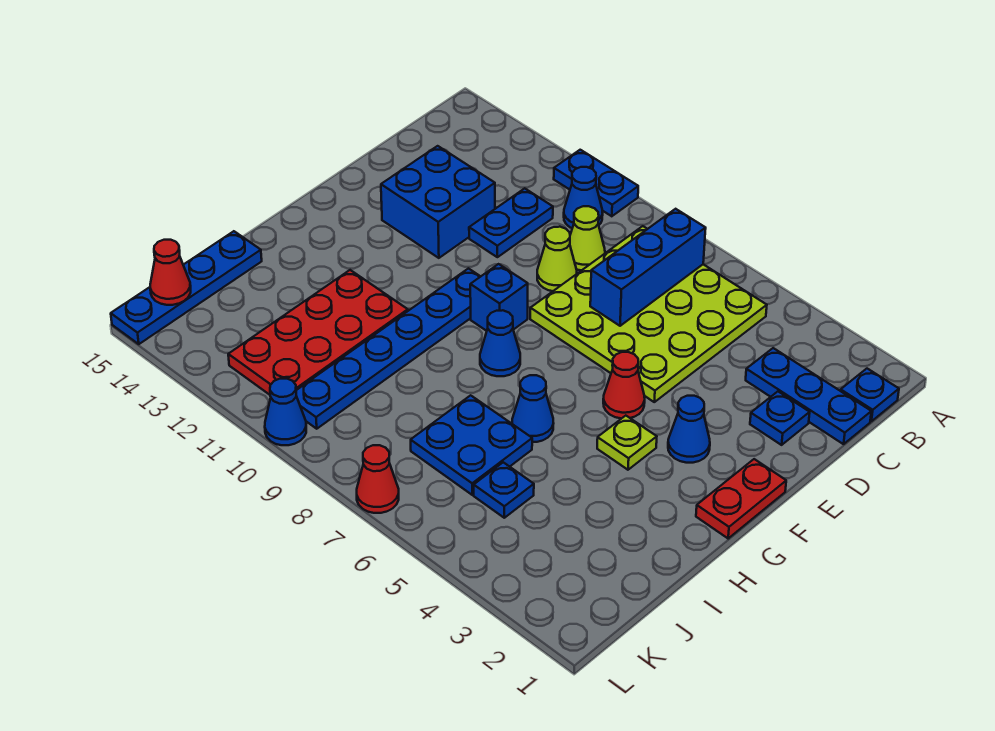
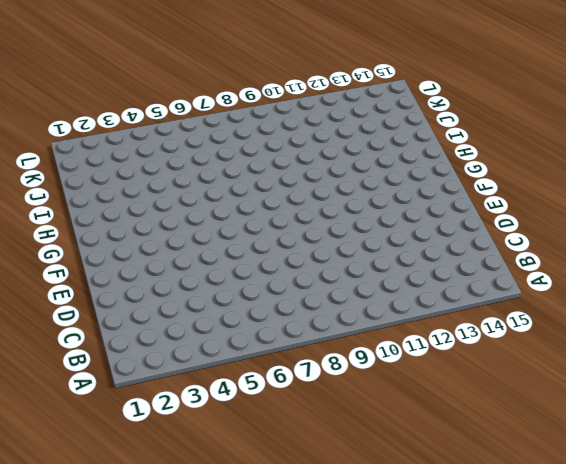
none -> blue plate A10:A11 level 1
none -> blue plate B1 level 1
none -> lime plate B5:E8 level 1

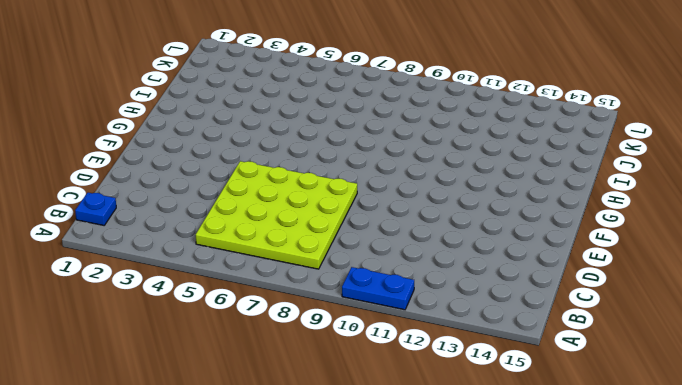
none -> blue cone B10 level 1
none -> blue plate C1:C3 level 1
none -> lime cone C9 level 1

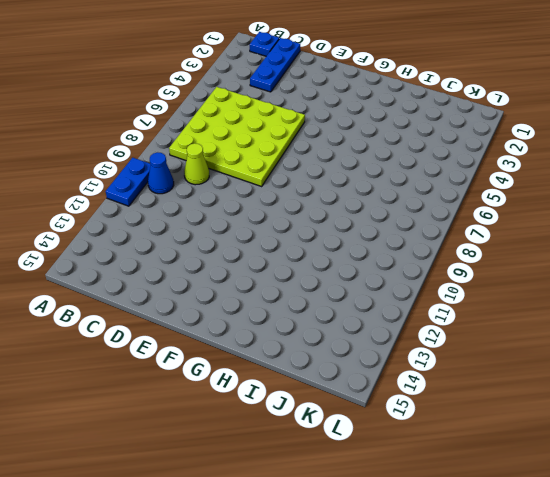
none -> blue plate C11:D11 level 1
none -> blue plate D2 level 1
none -> lime cone D9 level 1

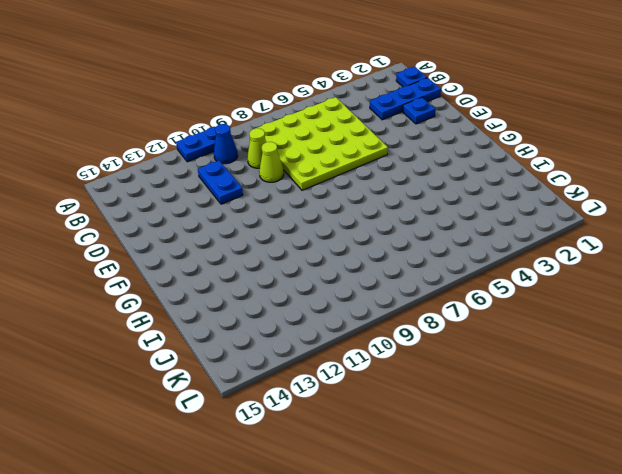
none -> blue brick D12:E13 level 1
none -> red plate F1:G1 level 1
none -> blue cone F3 level 1

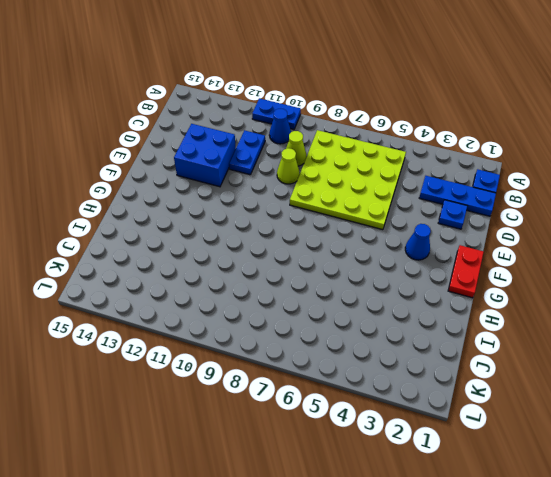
none -> red cone F5 level 1
none -> blue brick F9 level 1
none -> blue plate F10:K10 level 1

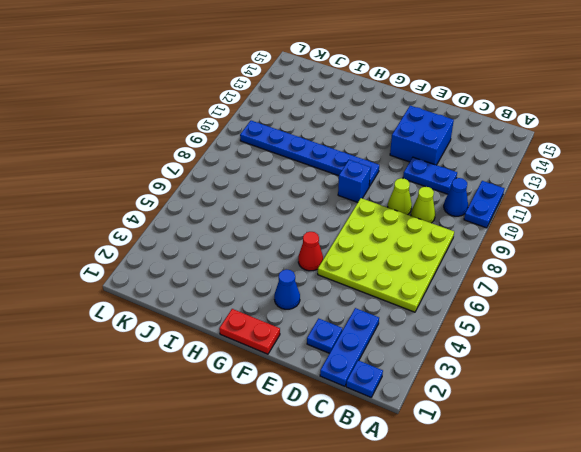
none -> lime plate G4 level 1
none -> blue cone G8 level 1
none -> blue cone H6 level 1

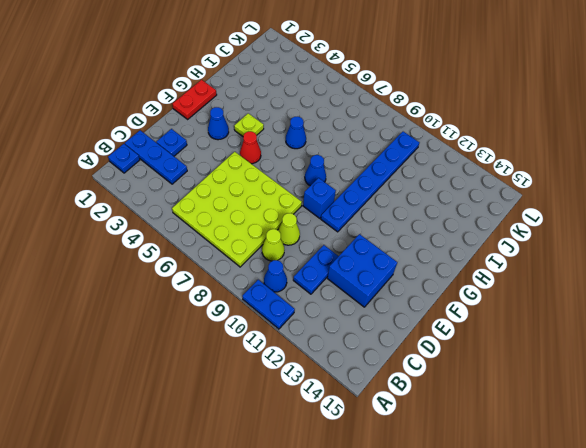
none -> red plate H11:K12 level 1
none -> blue plate I6:J7 level 1
none -> blue plate I15:L15 level 1

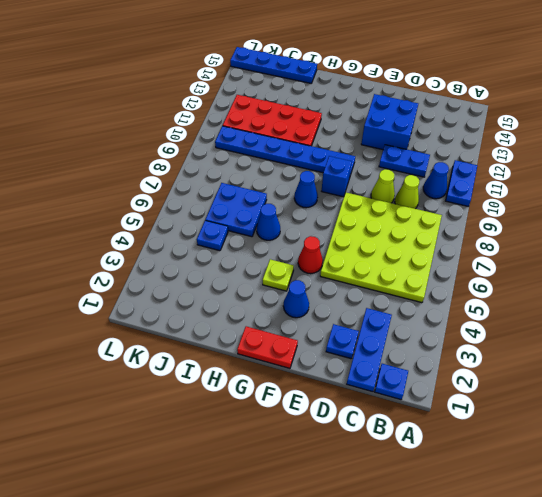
none -> red cone L7 level 1
none -> blue cone L10 level 1
none -> blue brick B7:D7 level 2

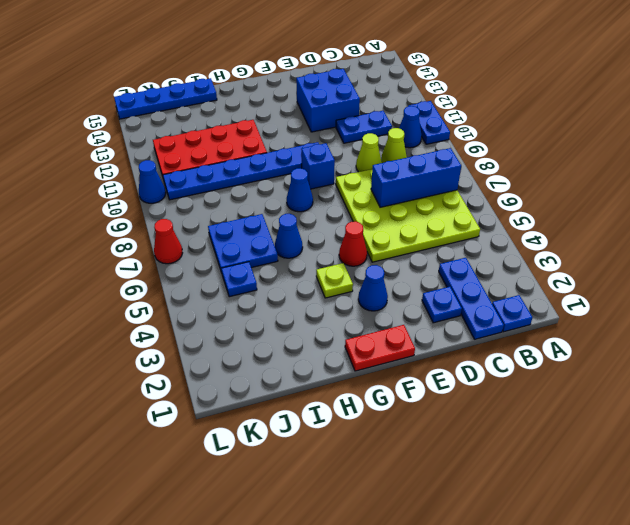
none -> red cone K15 level 2

